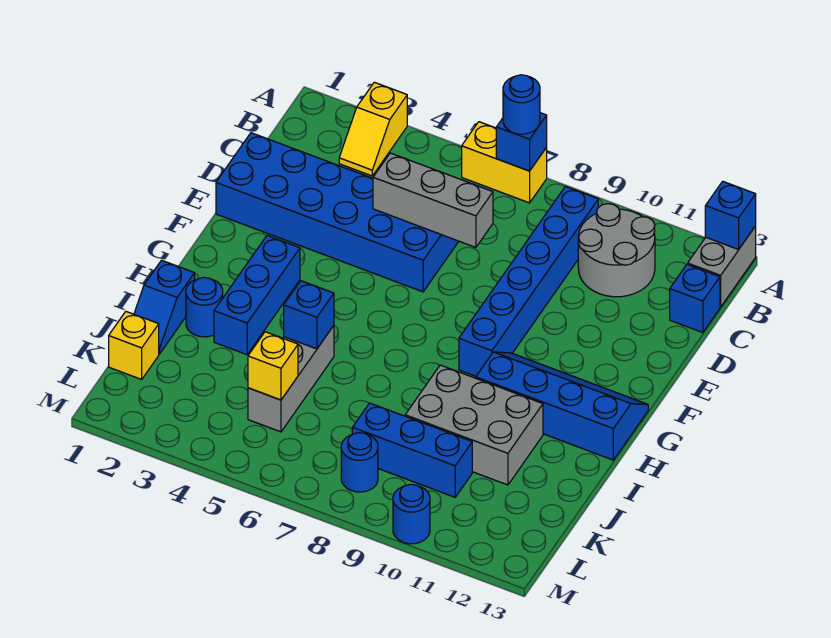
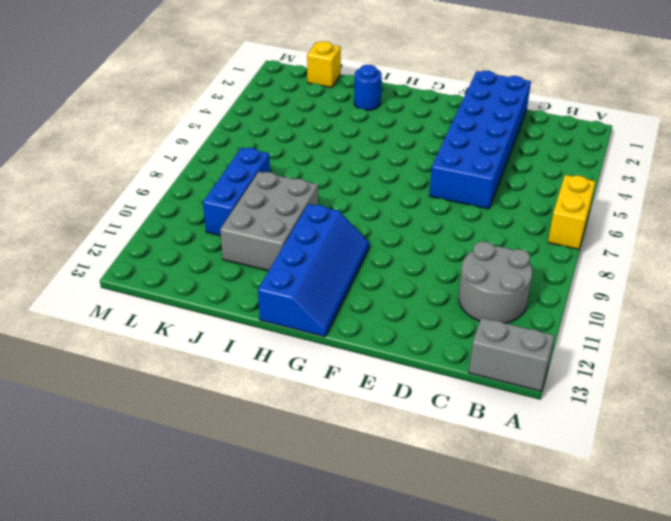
none -> yellow slope A3:B3 level 1 top A
none -> blue brick B9:G9 level 1
none -> blue brick C13 level 1

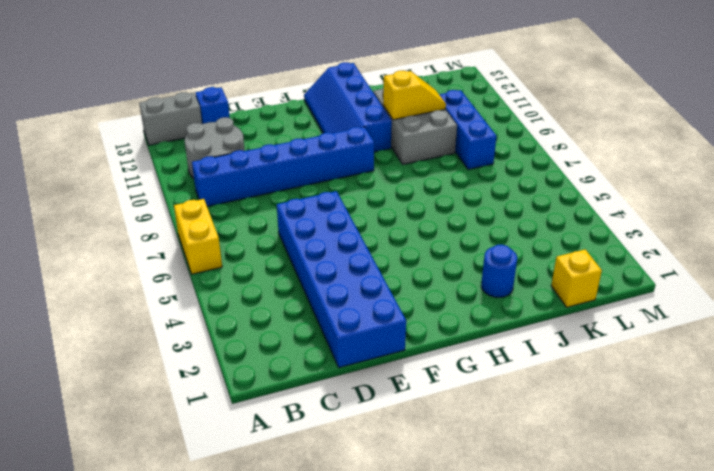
yellow slope I10:J10 level 2 top I -> yellow slope A3:B3 level 1 top A
none -> blue brick G3:I3 level 1
none -> blue slope I1:J1 level 1 top I
none -> grey brick I5:K5 level 1

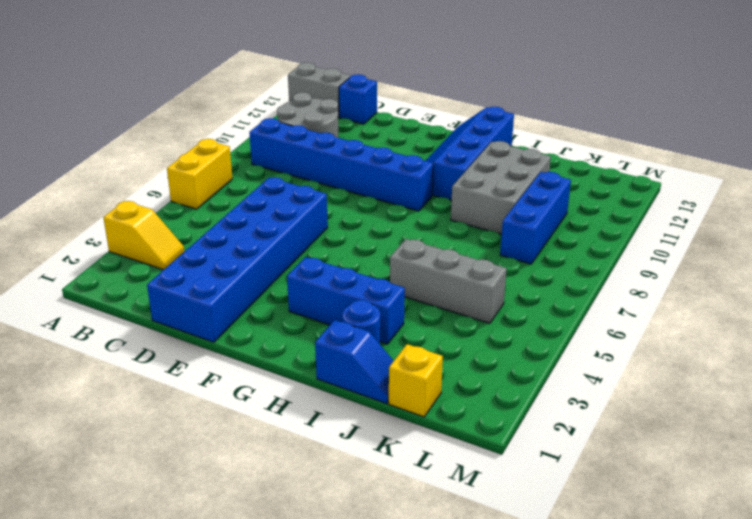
none -> blue round brick L8 level 1
none -> blue round brick M10 level 1
none -> blue brick A7 level 2

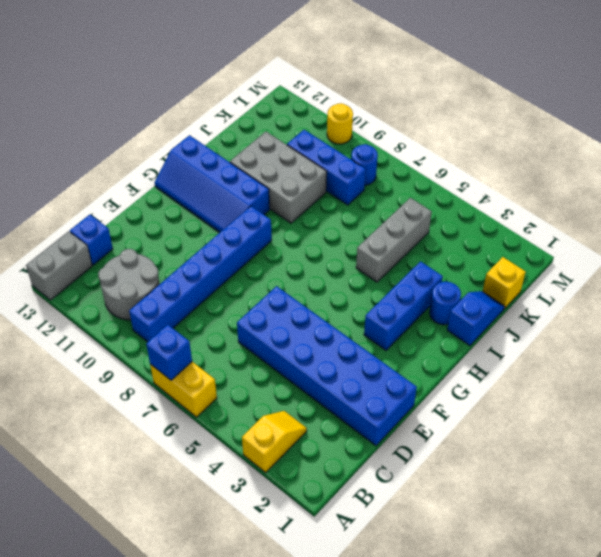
yellow round brick M10 level 1 -> blue round brick M10 level 1
none -> blue brick A13 level 2
none -> grey brick D5:D7 level 2
none -> blue brick I5 level 2

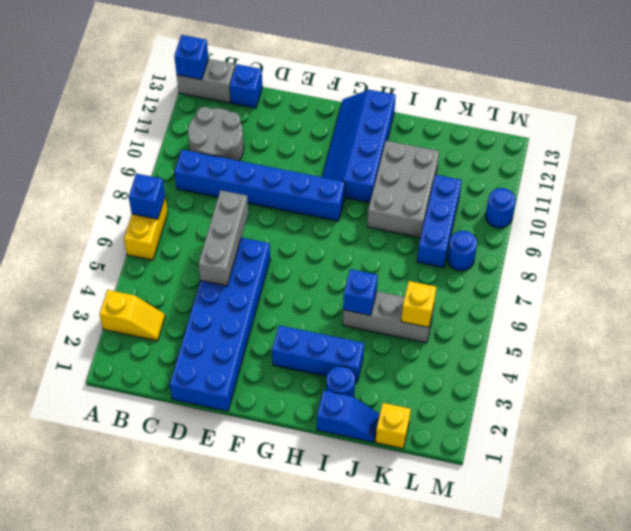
none -> blue round brick A7 level 3

